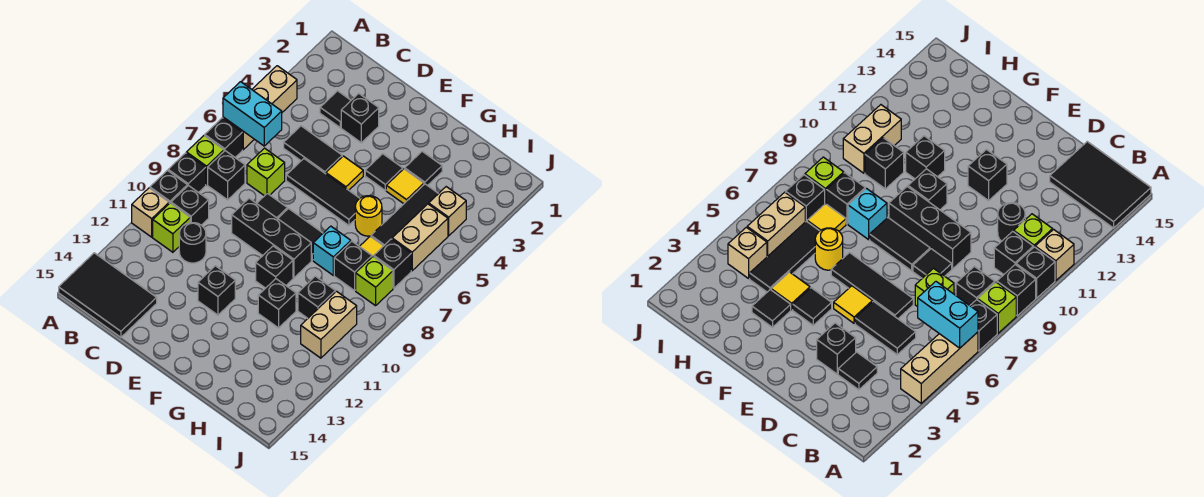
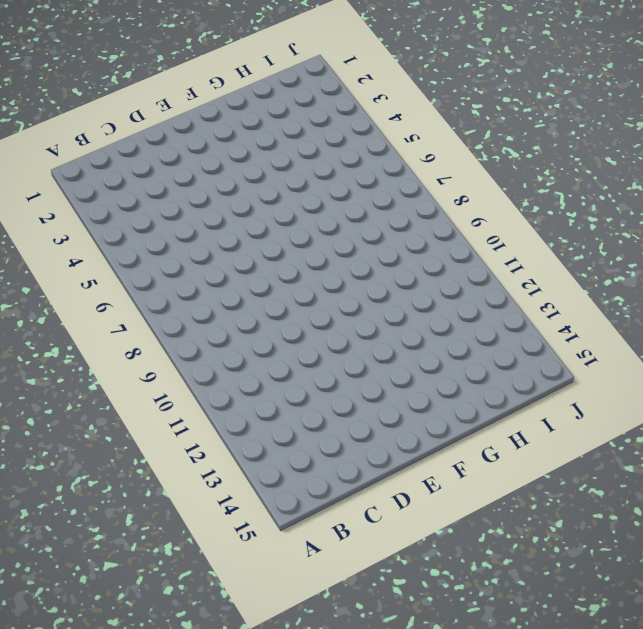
none -> tan brick A4:A6 level 1
none -> black brick A7 level 1
none -> lime brick A8 level 1
none -> black brick A9 level 1

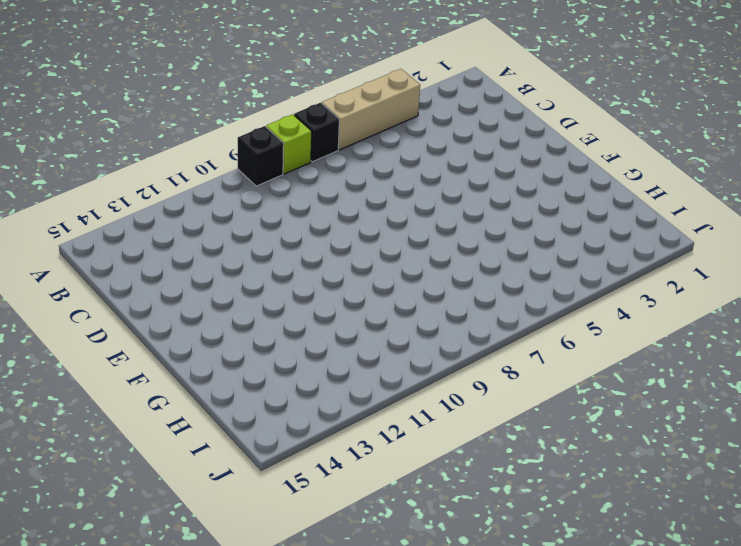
none -> black brick A10 level 1
none -> tan brick A11 level 1
none -> black tile A14:C15 level 1
none -> black brick B8 level 1

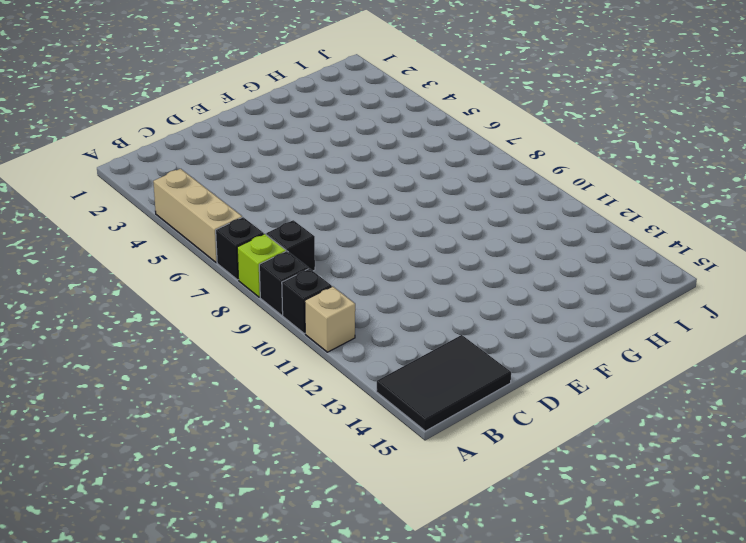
none -> black brick B10 level 1
none -> lime brick B11 level 1
none -> black tile C3 level 1
none -> black tile C5:D5 level 1

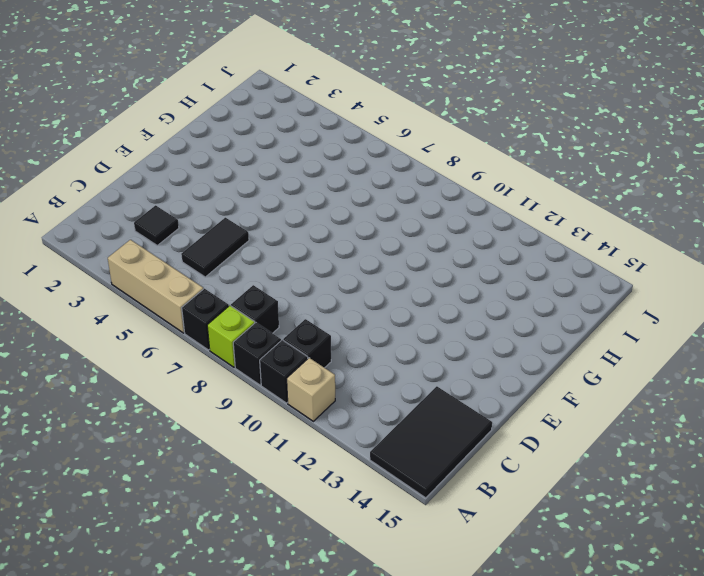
none -> lime brick B11 level 1
none -> lime brick C7 level 1
none -> black round brick C11 level 1
none -> black brick D3 level 1

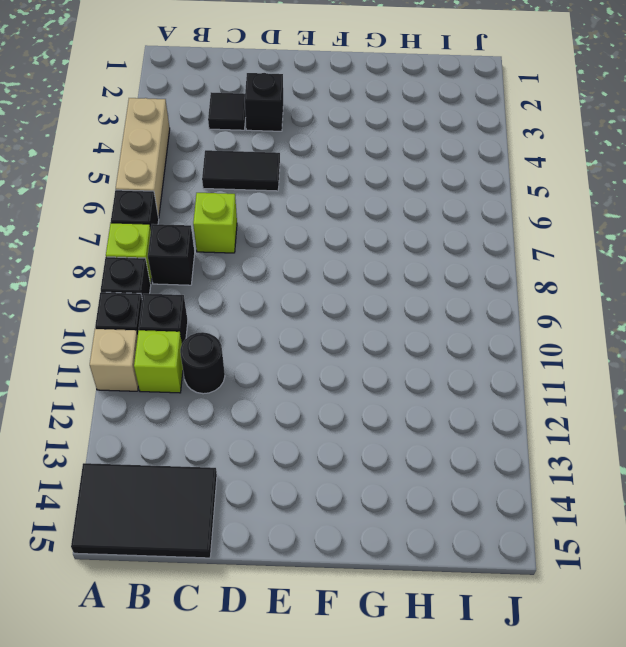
none -> black tile D6:F6 level 1
none -> black tile D8 level 1
none -> black brick D9:F9 level 1
none -> yellow tile E5 level 1

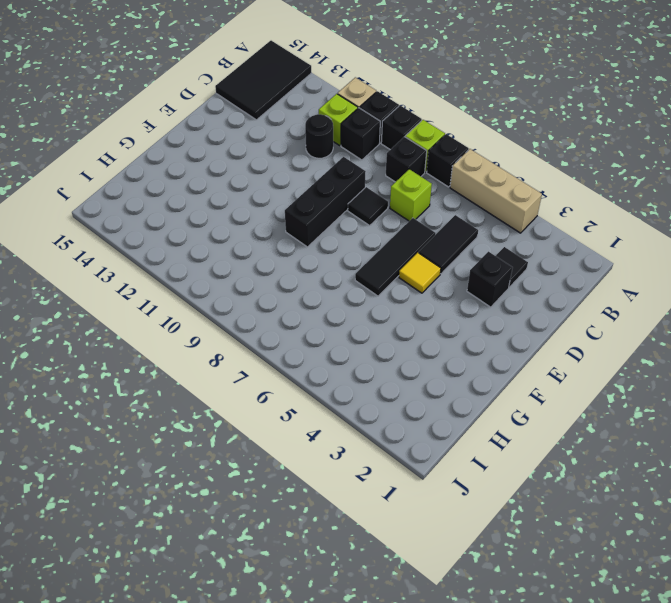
none -> black tile E8:F8 level 1
none -> black brick E12 level 1
none -> black tile F4 level 1
none -> black brick F10 level 1

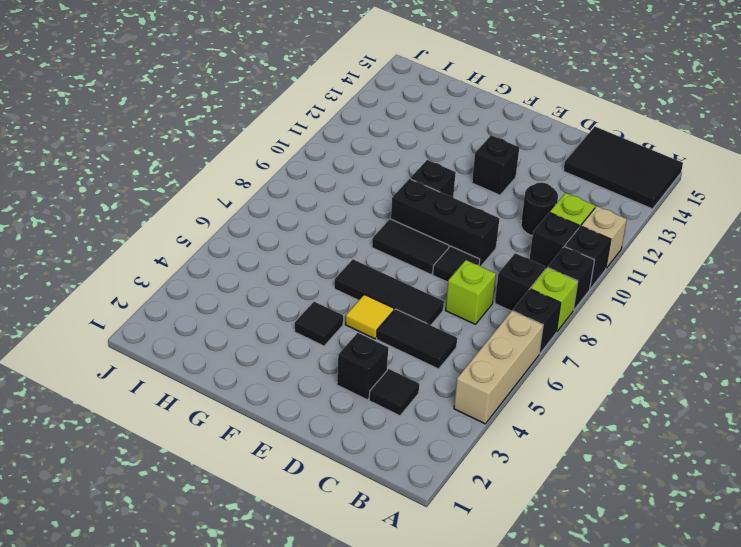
none -> black tile G3 level 1
none -> yellow tile G4 level 1
none -> yellow round brick G6 level 1
none -> cyan brick G8 level 1

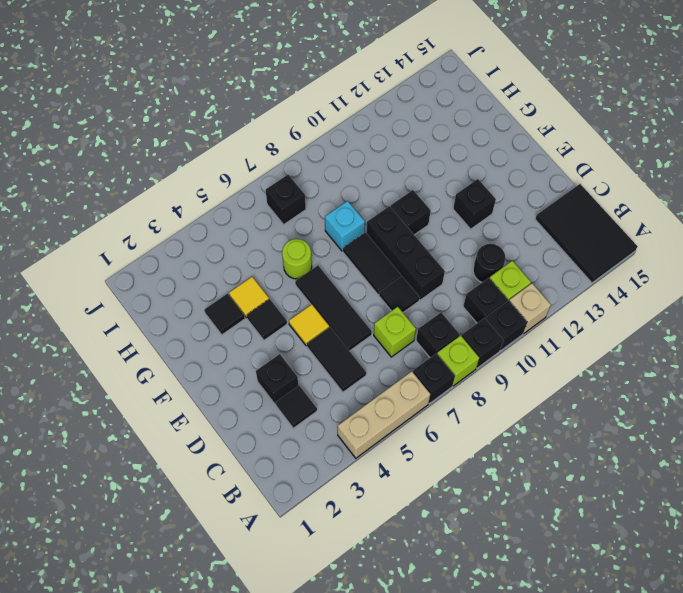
lime round brick G6 level 1 -> yellow round brick G6 level 1
none -> black brick G11 level 1
none -> black tile H4:H6 level 1
none -> yellow tile H7 level 1
none -> black brick H8 level 1

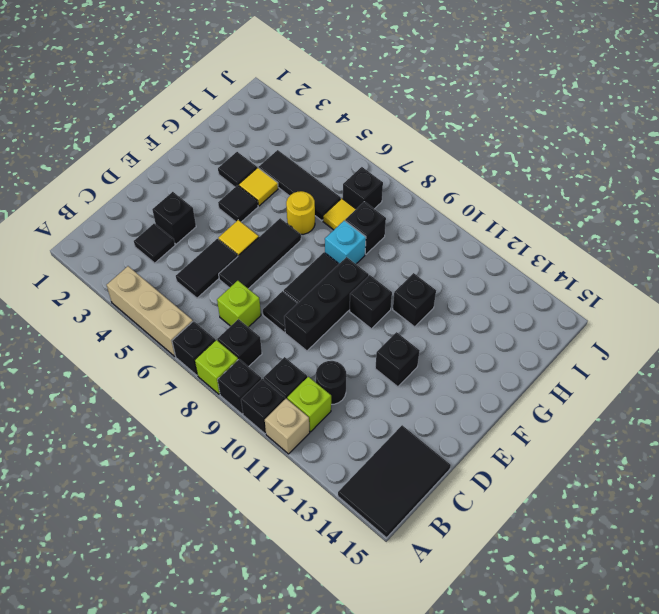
none -> black brick H10 level 1
none -> tan brick I4 level 1
none -> tan brick I5:I6 level 1
none -> lime brick I8 level 1

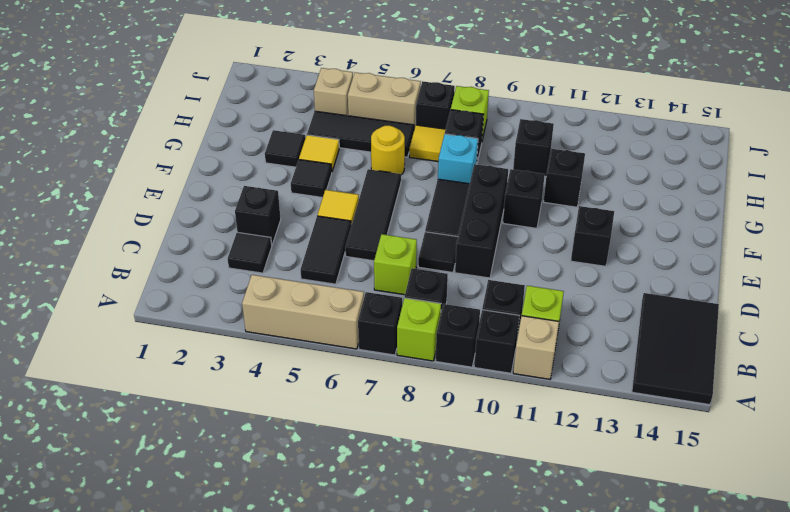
none -> black round brick C11 level 1
none -> tan brick I10:I11 level 1
none -> cyan brick A6:B6 level 2

